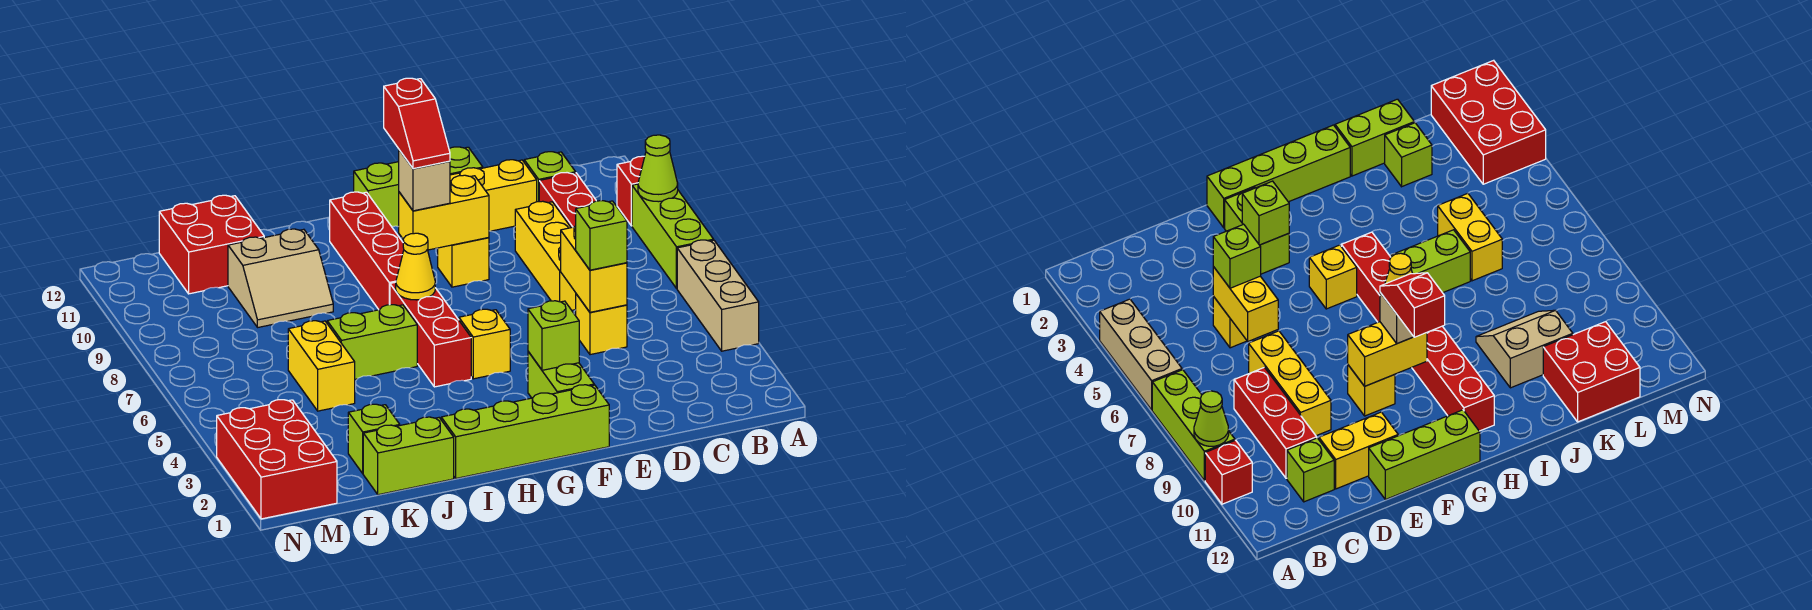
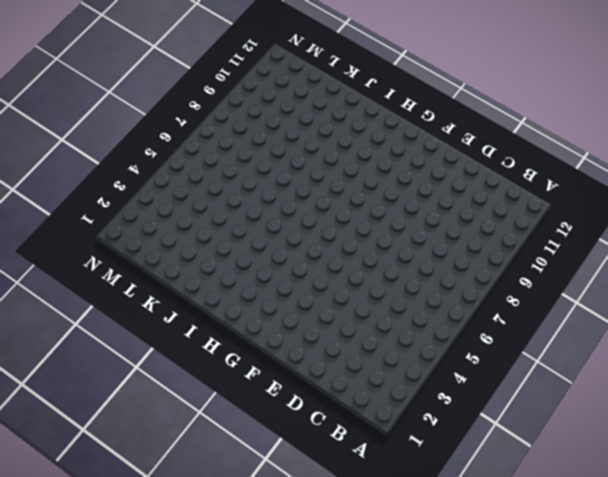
none -> tan brick A4:A6 level 1
none -> lime brick A7:A9 level 1
none -> red brick A10 level 1
none -> red brick C8:C10 level 1

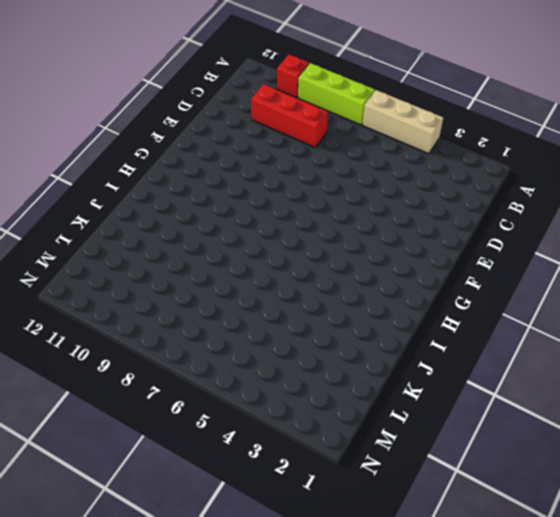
none -> lime brick C11 level 1
none -> yellow brick D5 level 1
none -> yellow brick D7:D9 level 1
none -> yellow brick D11:E11 level 1

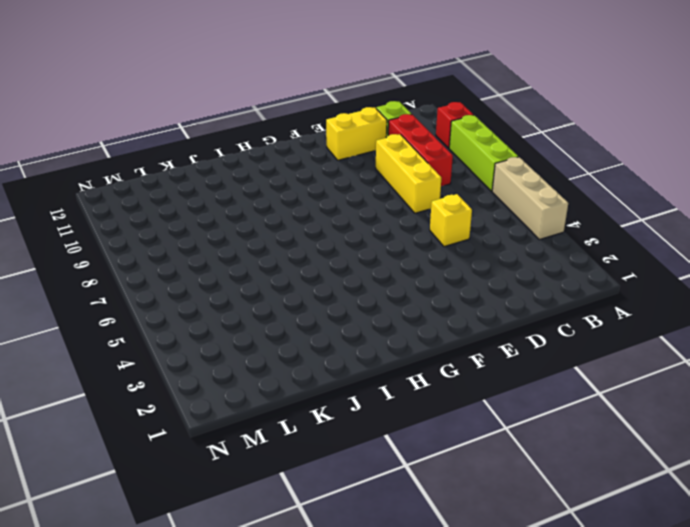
none -> lime brick E12:G12 level 1
none -> lime brick F1:I1 level 1
none -> lime brick F2:F3 level 1
none -> yellow brick F9 level 1

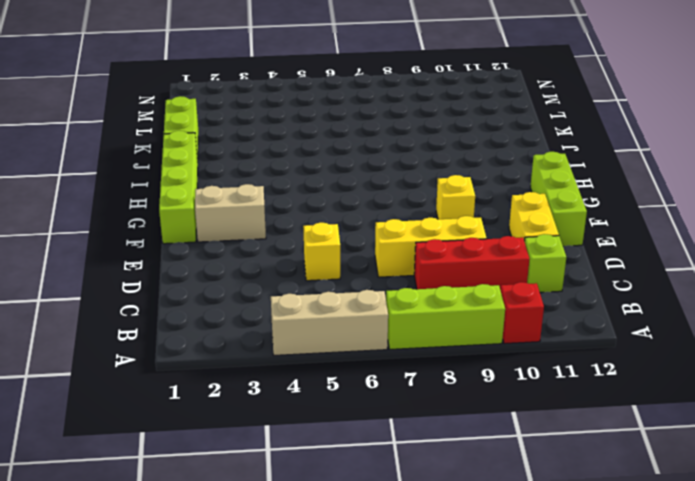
tan brick F2:F3 level 1 -> lime brick F2:F3 level 1
none -> yellow brick G5 level 1
none -> red brick H5:H7 level 1
none -> red brick H8:H11 level 1
none -> lime brick I6:J6 level 1

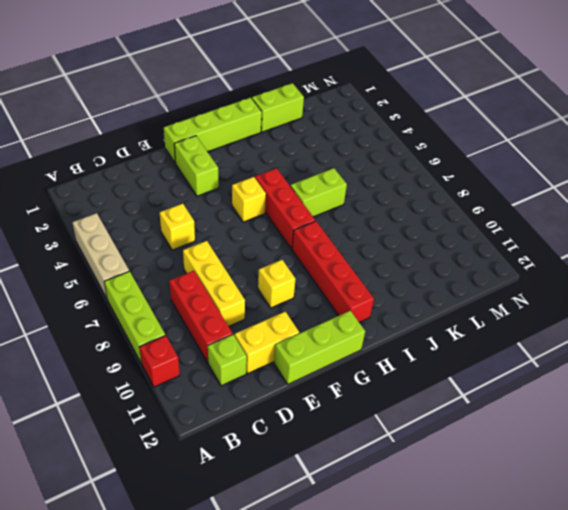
none -> tan slope J9:K10 level 1 top 10
none -> lime brick K2 level 1
none -> yellow brick K5:K6 level 1
none -> red brick K11:L12 level 1

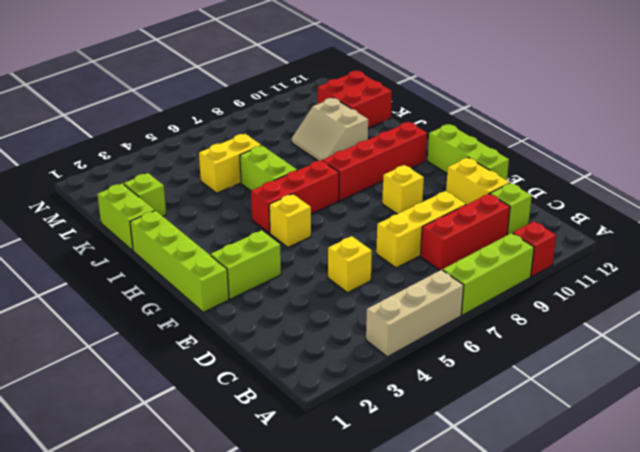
none -> red brick M1:N3 level 1
none -> lime cone A9 level 2
none -> yellow brick D5:D6 level 2
none -> lime brick F3 level 2

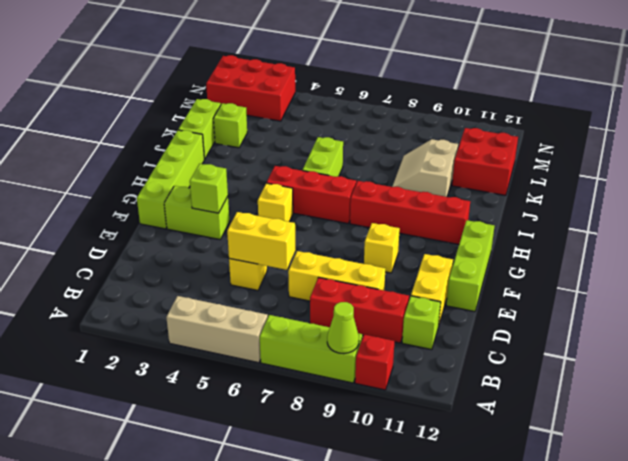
none -> yellow brick K5:K6 level 1
none -> yellow brick F9:G9 level 2
none -> yellow cone H7 level 2
none -> lime brick D5 level 3

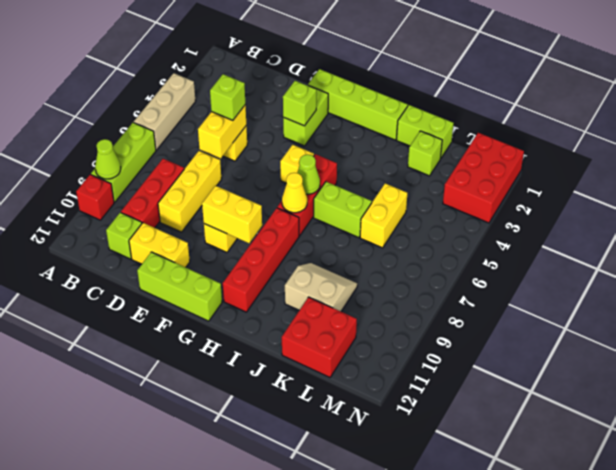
lime cone H6 level 2 -> none
none -> tan brick G9 level 3
none -> red slope G9:G10 level 4 top 10

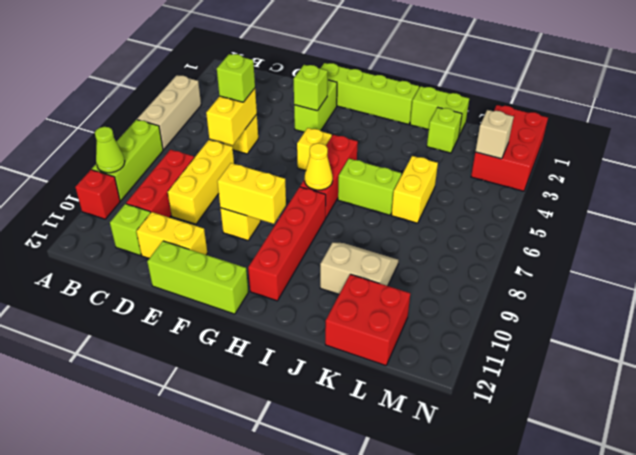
tan brick M3 level 2 -> tan brick G9 level 3
none -> red slope G9:G10 level 4 top 10

